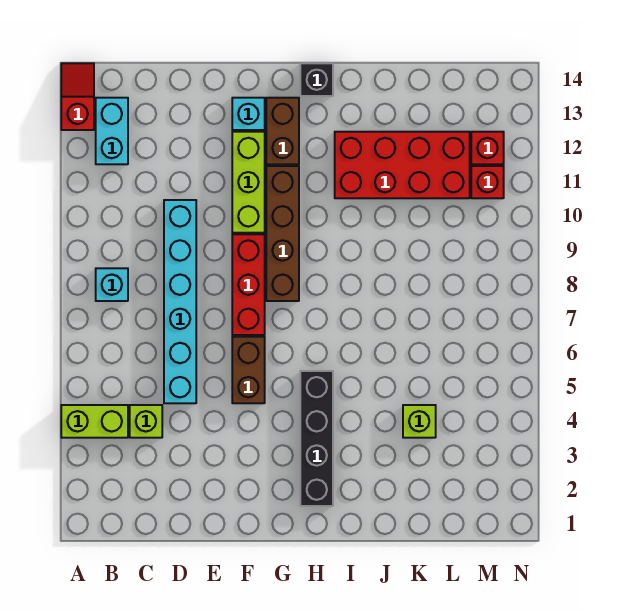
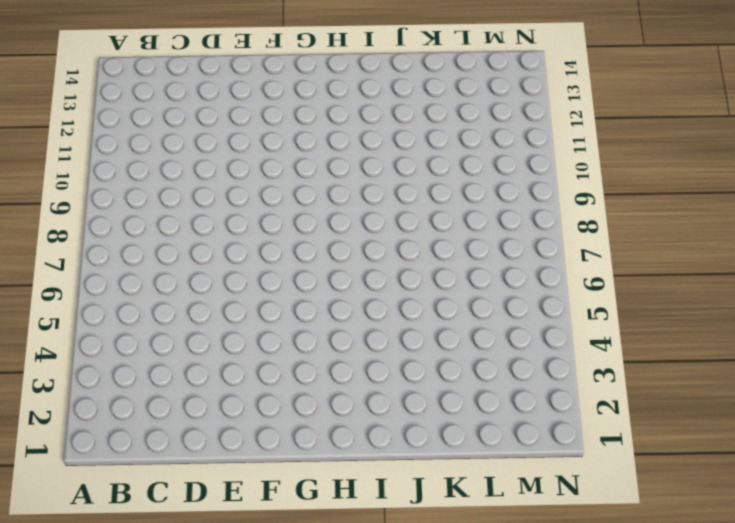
none -> lime brick A4:B4 level 1
none -> red slope A13:A14 level 1 top 13
none -> cyan brick B8 level 1

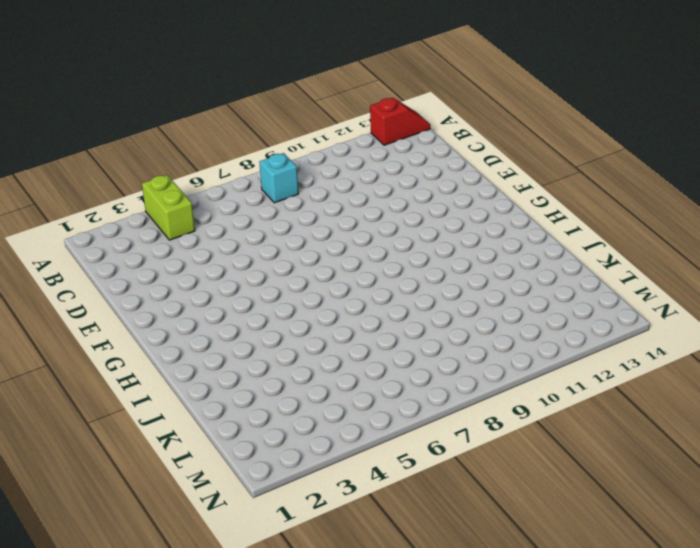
none -> cyan brick B12:B13 level 1
none -> lime brick C4 level 1
none -> cyan brick D5:D10 level 1

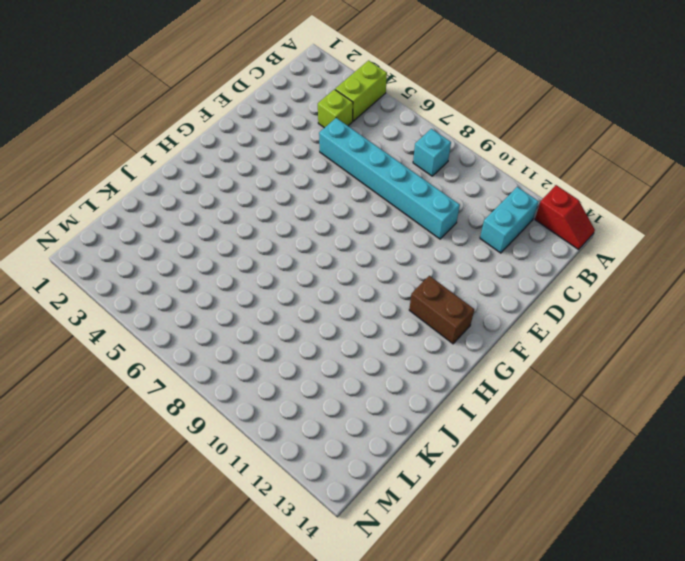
cyan brick B12:C12 level 1 -> cyan brick B12:B13 level 1
none -> brown brick F5:F6 level 1
none -> red brick F7:F9 level 1
none -> lime brick F10:F12 level 1

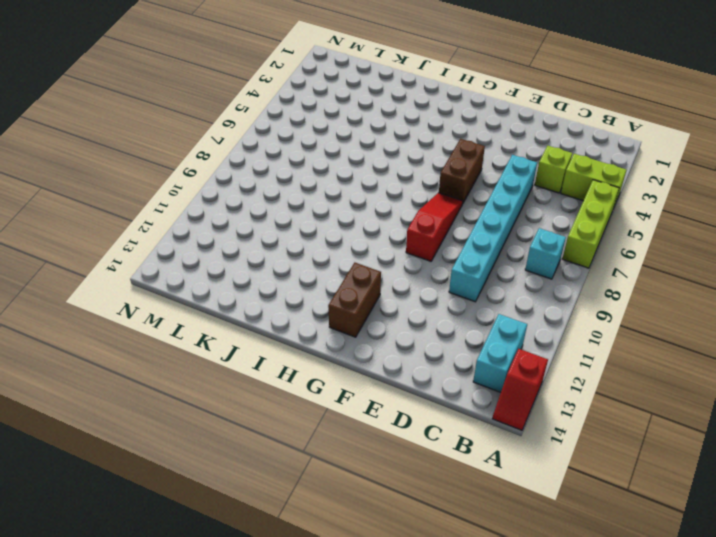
lime brick A5:A7 level 1 -> lime brick F10:F12 level 1
red slope F7:F9 level 1 top 9 -> red brick F7:F9 level 1
none -> cyan brick F13 level 1
none -> brown brick G8:G11 level 1
none -> black brick H2:H5 level 1

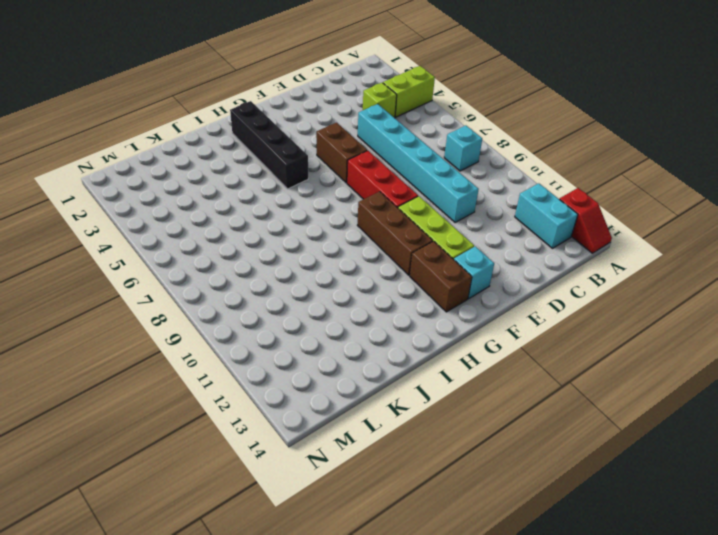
brown brick G9:G11 level 1 -> brown brick G8:G11 level 1
none -> black brick H14 level 1
none -> red brick I11:L12 level 1
none -> lime brick K4 level 1

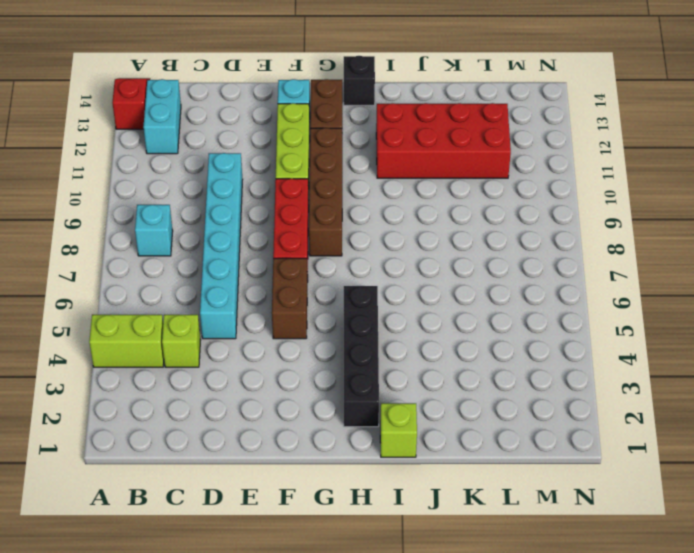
lime brick I1 level 1 -> lime brick K4 level 1
none -> red brick M11 level 1
none -> red brick M12 level 1

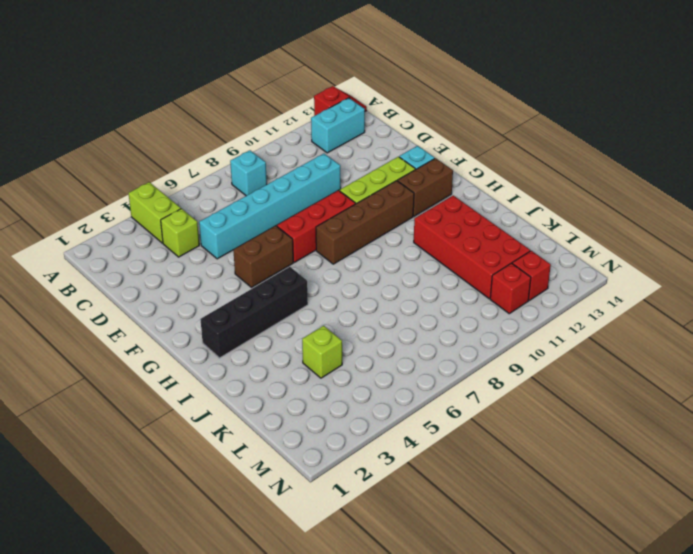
none -> black brick H14 level 1

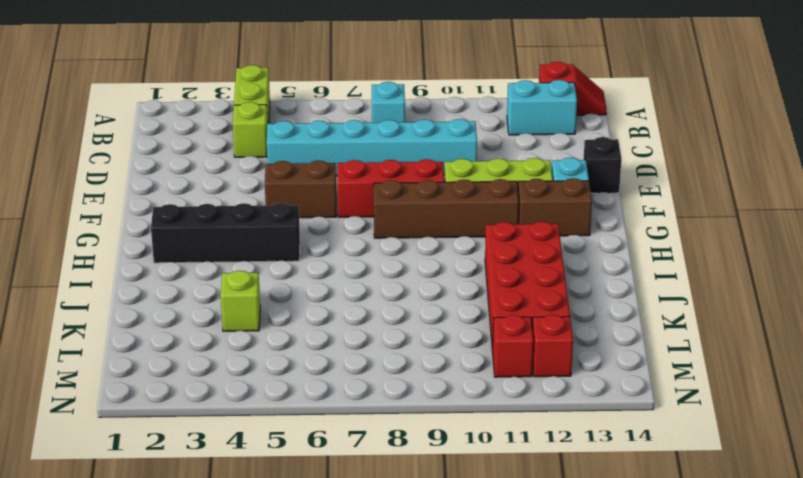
black brick E14 level 1 -> black brick H14 level 1

